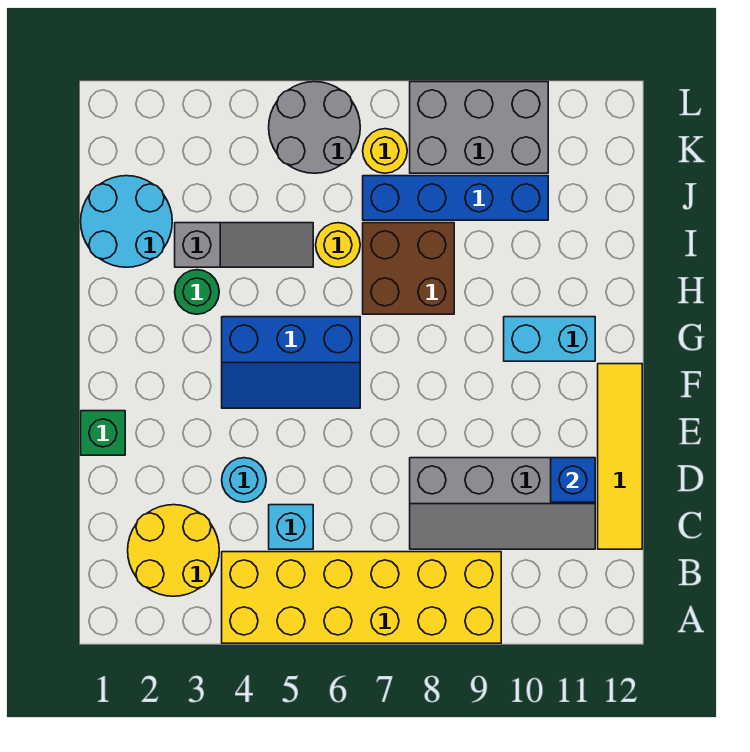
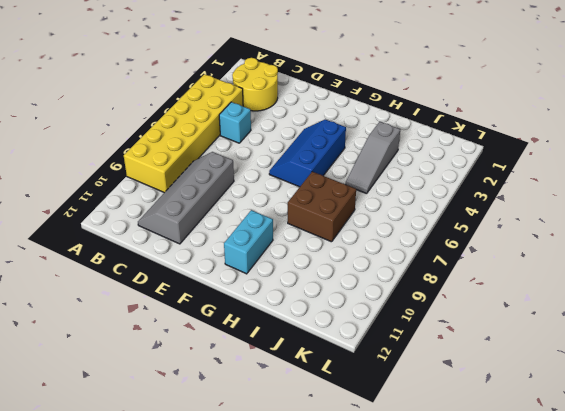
none -> yellow tile C12:F12 level 1
none -> cyan round brick D4 level 1
none -> green brick E1 level 1

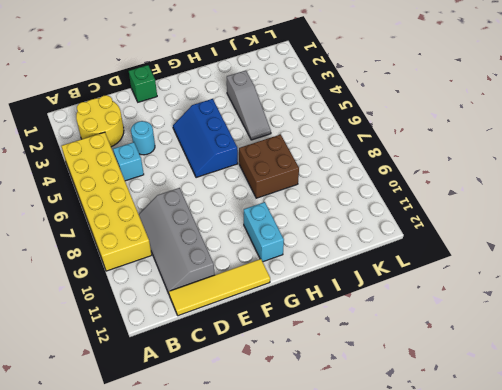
none -> green round brick H3 level 1
none -> cyan round brick I1:J2 level 1
none -> yellow round brick I6 level 1

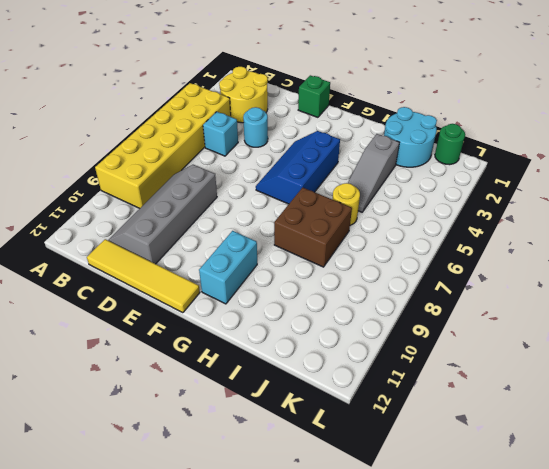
green round brick K1 level 1 -> green round brick H3 level 1
none -> blue brick J7:J10 level 1
none -> grey round brick K5:L6 level 1
none -> yellow round brick K7 level 1

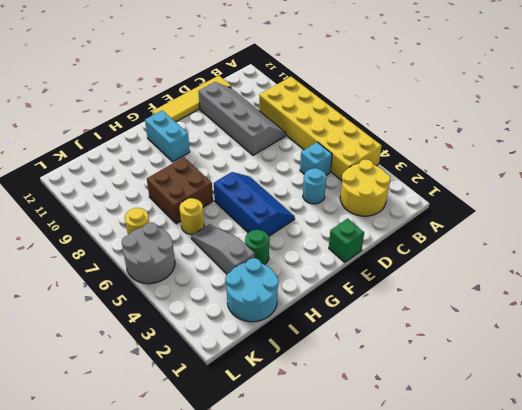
none -> blue brick J7:J10 level 1
none -> grey brick K8:L10 level 1
none -> blue brick D11 level 2

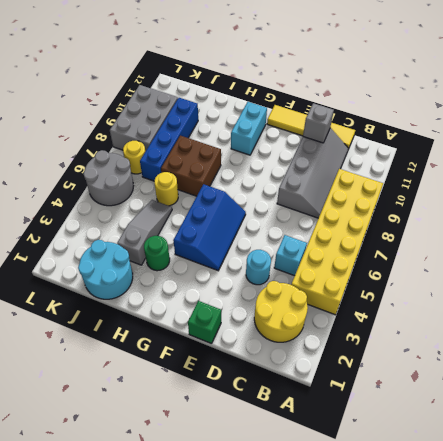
grey brick D11 level 2 -> blue brick D11 level 2

